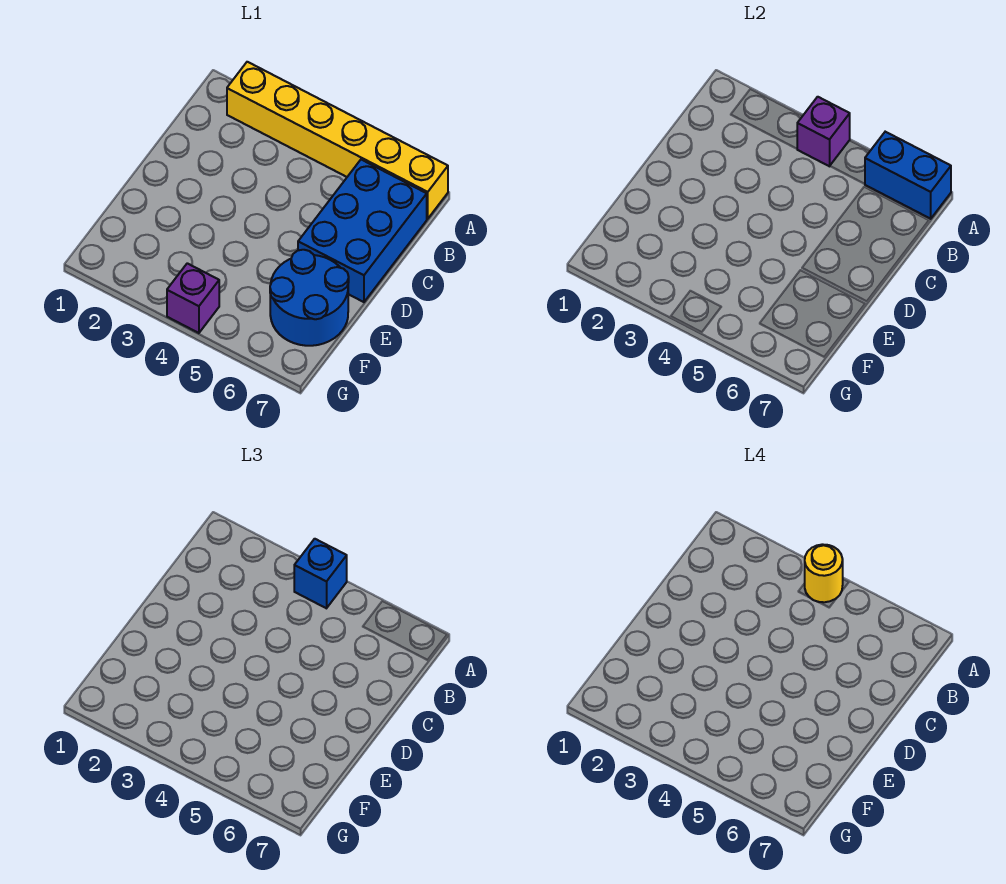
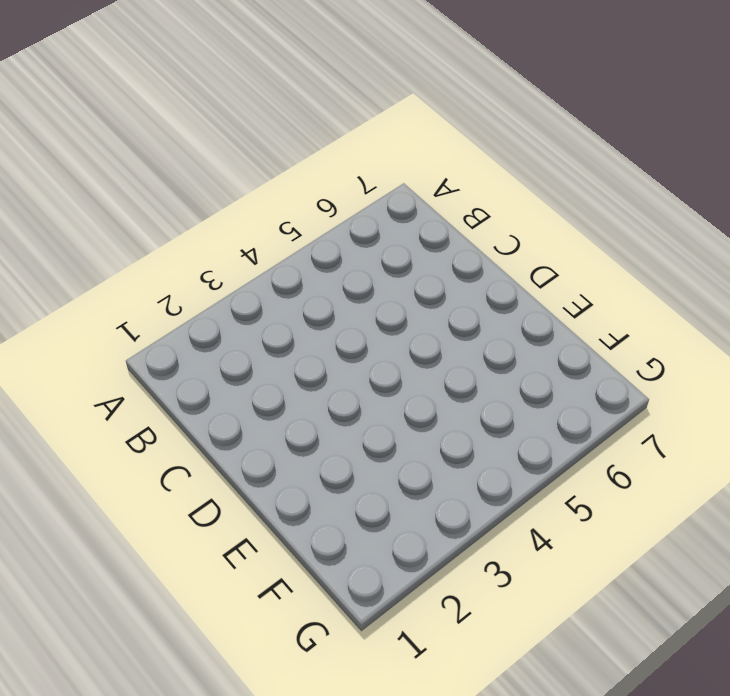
none -> yellow brick A2:A7 level 1
none -> blue brick B6:D7 level 1

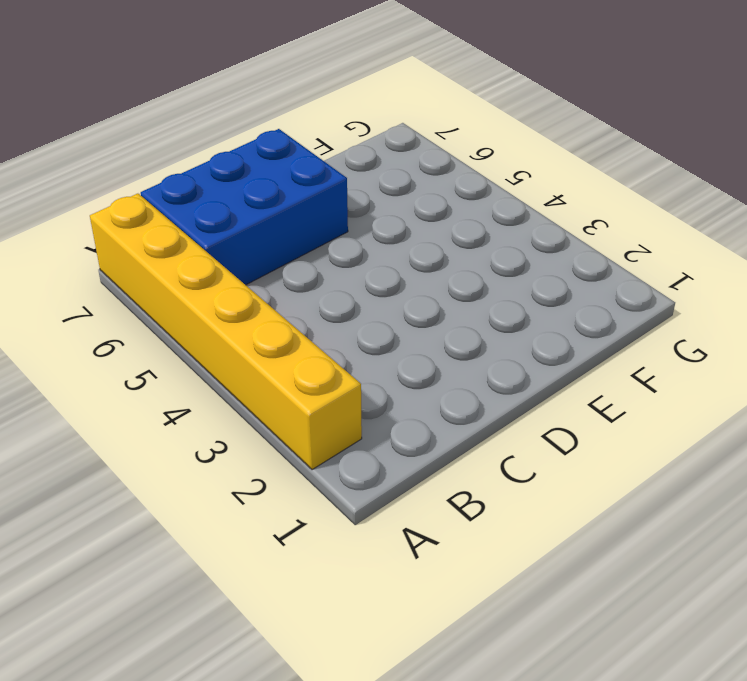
none -> blue round brick E6:F7 level 1
none -> purple brick G4 level 1

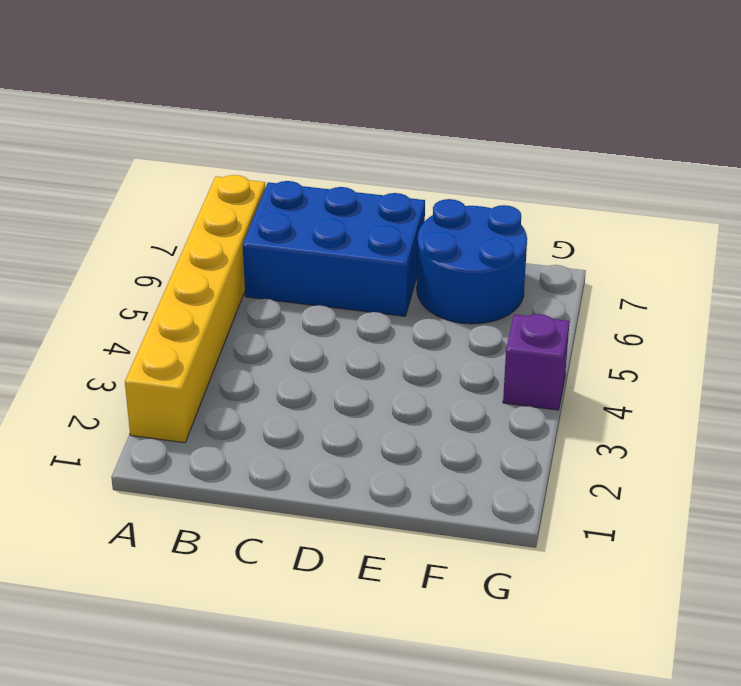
none -> purple brick A4 level 2
none -> blue brick A6:A7 level 2

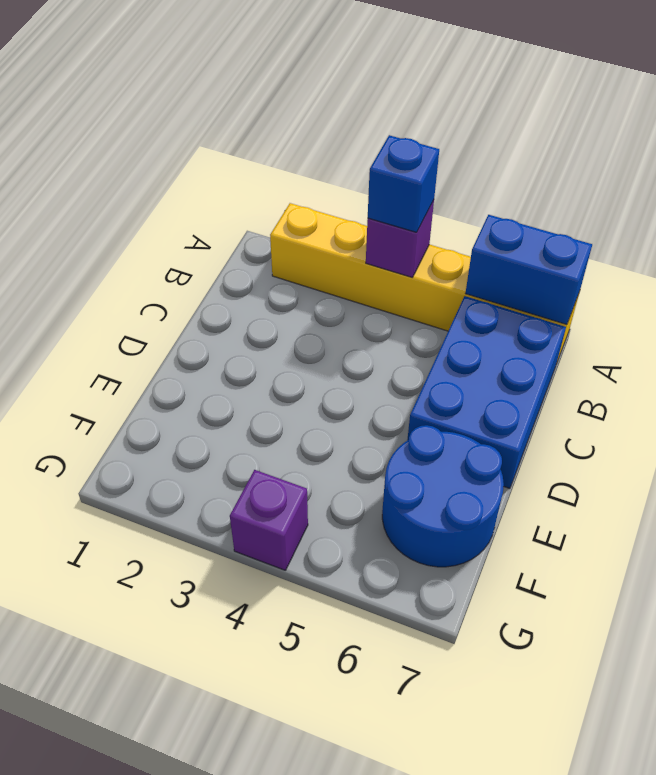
none -> yellow round brick A4 level 4

